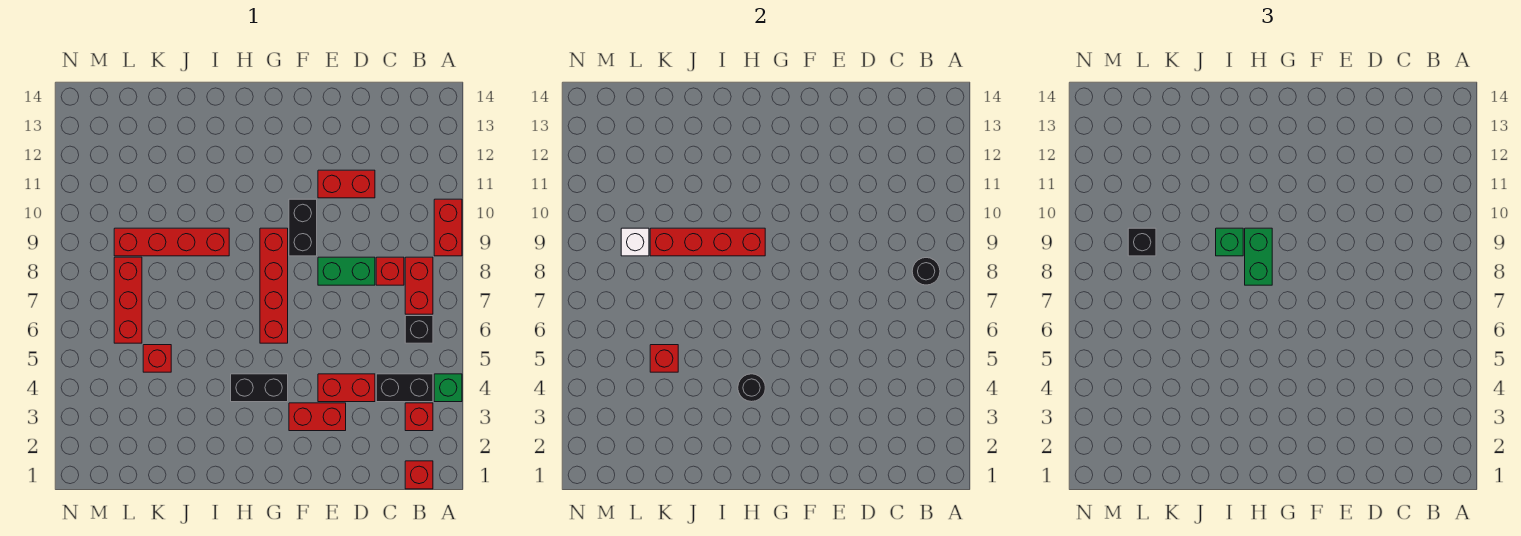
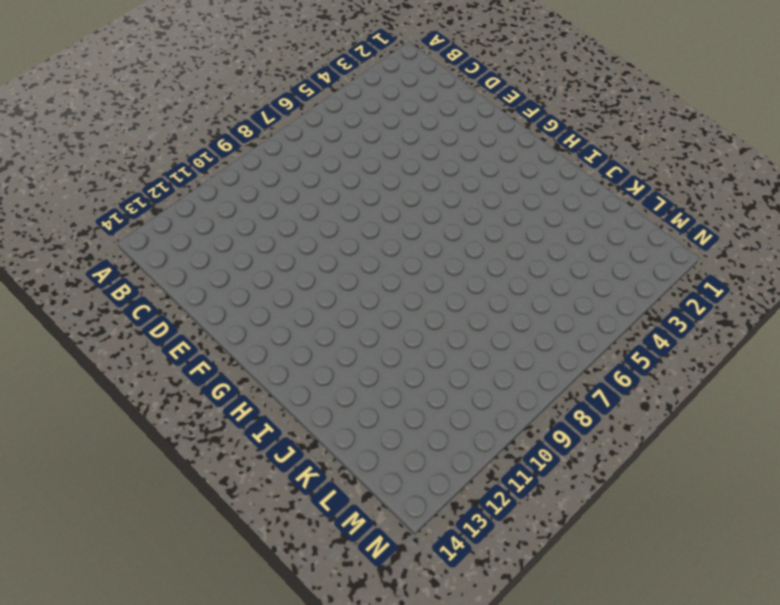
none -> green brick A4 level 1
none -> red brick A9:A10 level 1
none -> red brick B1 level 1

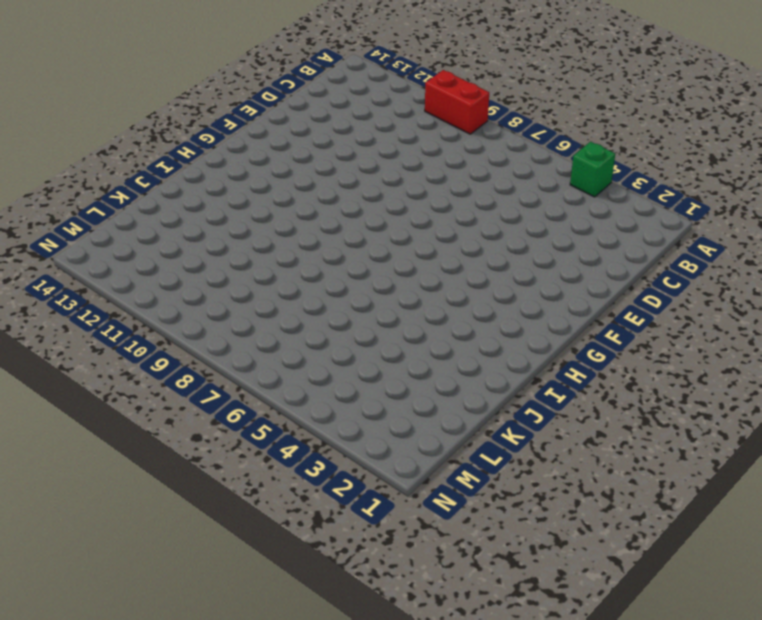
none -> red brick B1 level 1
none -> red brick B3 level 1
none -> black brick B4:C4 level 1

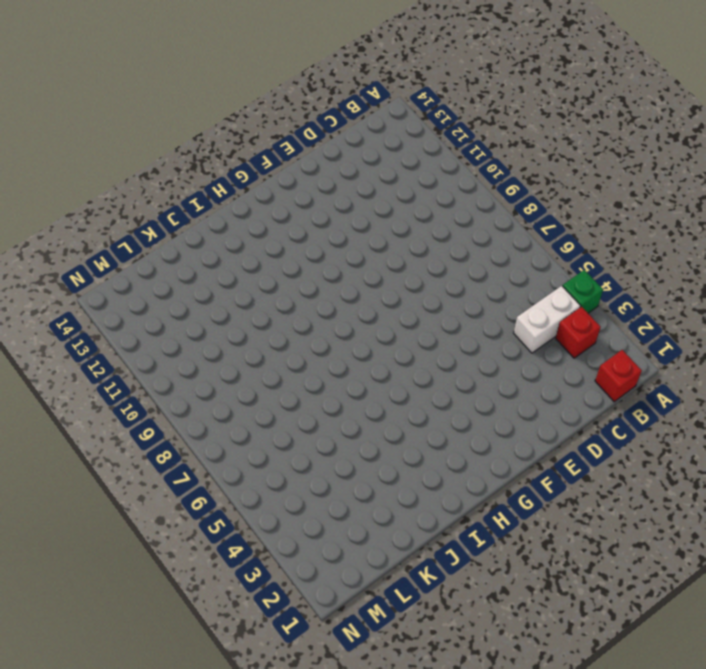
white brick B4:C4 level 1 -> black brick B4:C4 level 1
none -> red brick A9:A10 level 1
none -> black brick B6 level 1
none -> red brick B7:B8 level 1

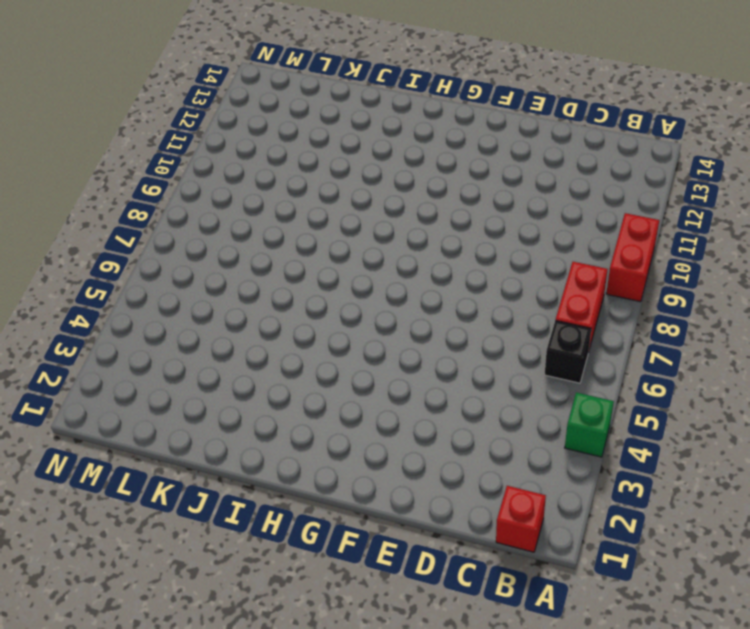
none -> red brick B3 level 1
none -> black brick B4:C4 level 1
none -> red brick C8 level 1

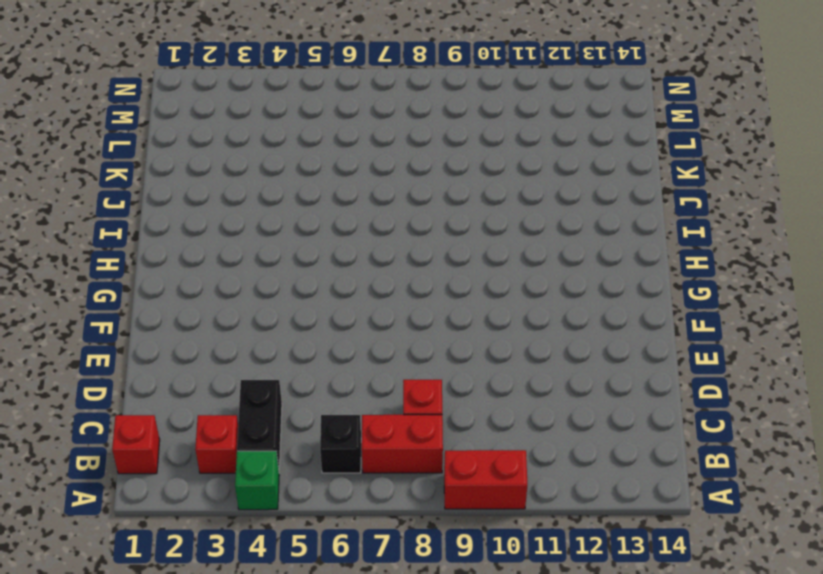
none -> red brick D4:E4 level 1
none -> green brick D8:E8 level 1
none -> red brick D11:E11 level 1

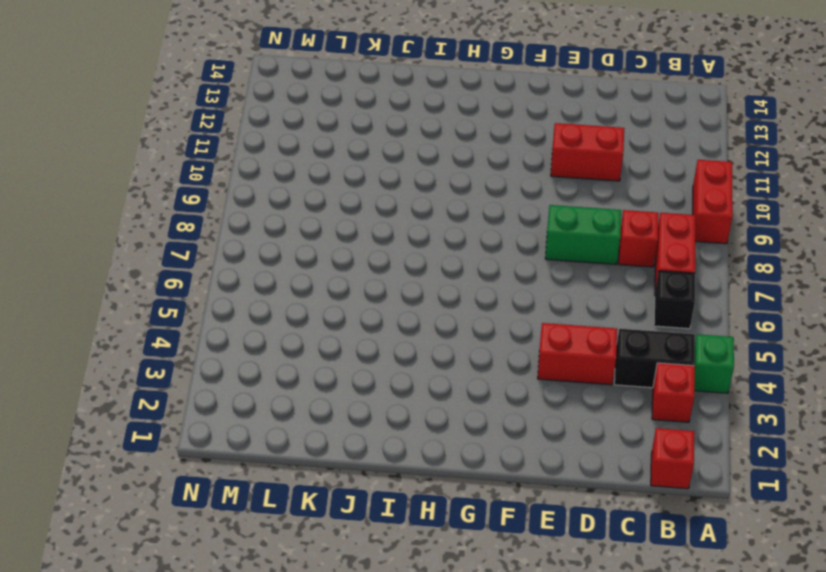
none -> red brick E3:F3 level 1
none -> black brick F9:F10 level 1
none -> black brick G4:H4 level 1

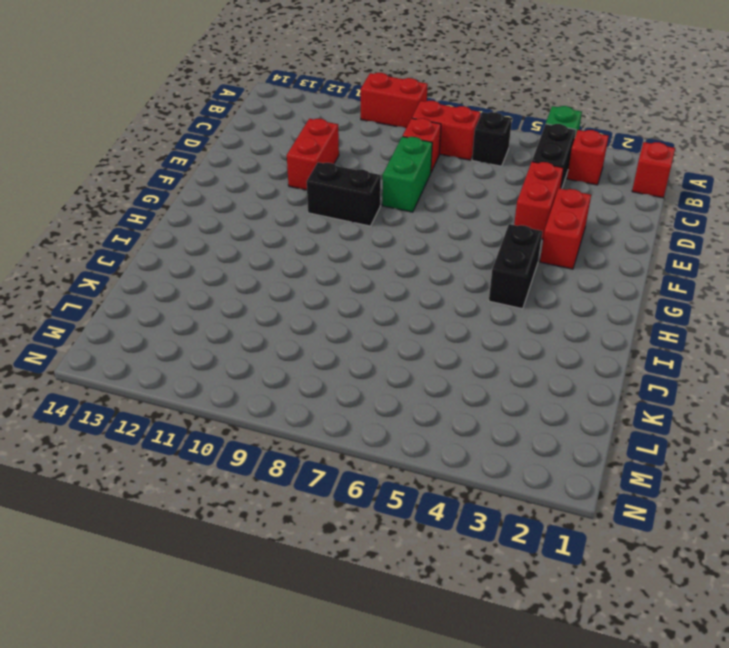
none -> red brick G6:G9 level 1
none -> red brick I9:L9 level 1
none -> red brick K5 level 1

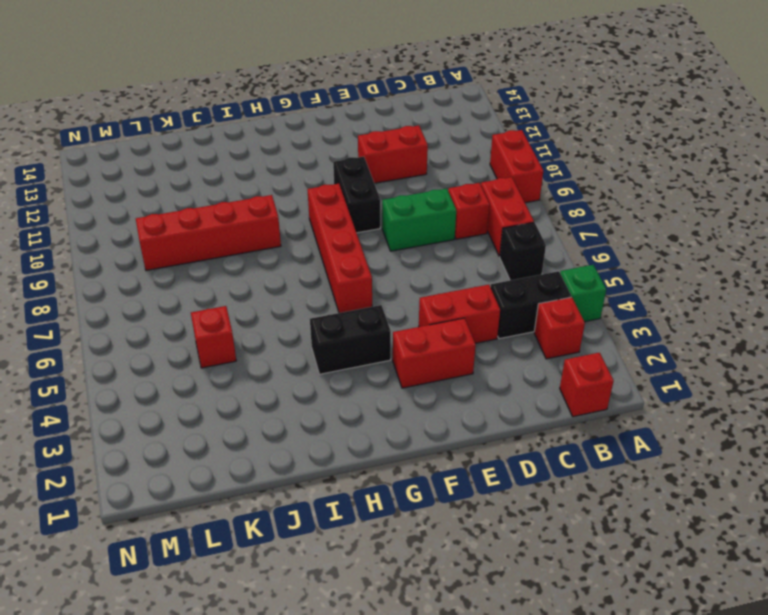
none -> red brick L6:L8 level 1
none -> black round brick B8 level 2
none -> black round brick H4 level 2

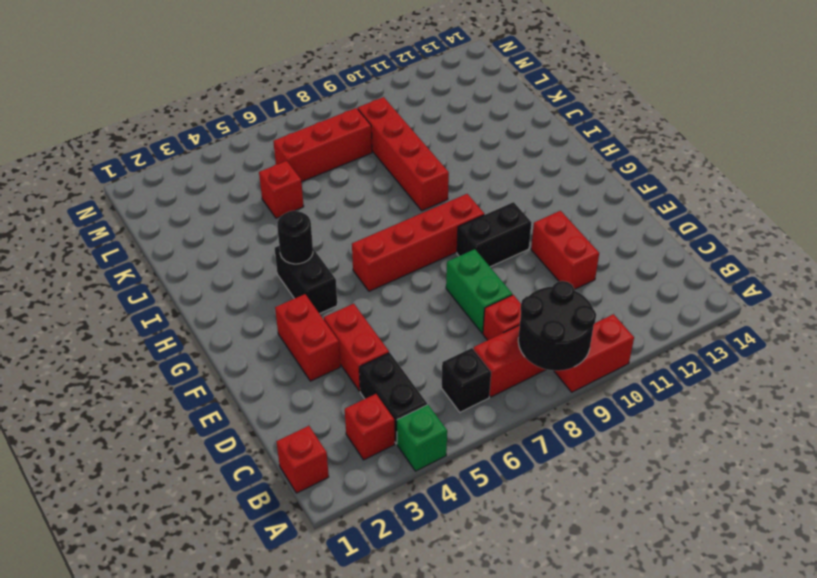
black round brick A8:B9 level 2 -> black round brick B8 level 2
none -> red brick H9:K9 level 2
none -> red brick K5 level 2
none -> white brick L9 level 2

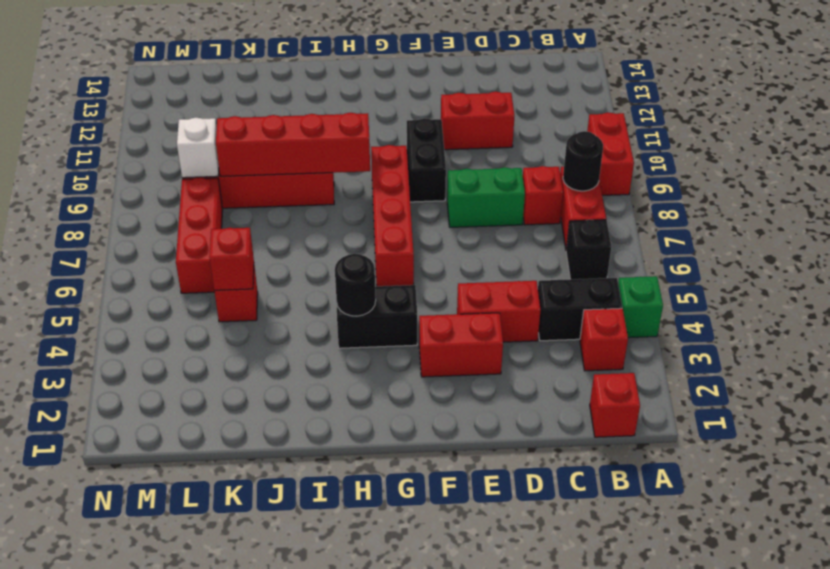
none -> green brick H8:H9 level 3
none -> green brick I9 level 3
none -> black brick L9 level 3

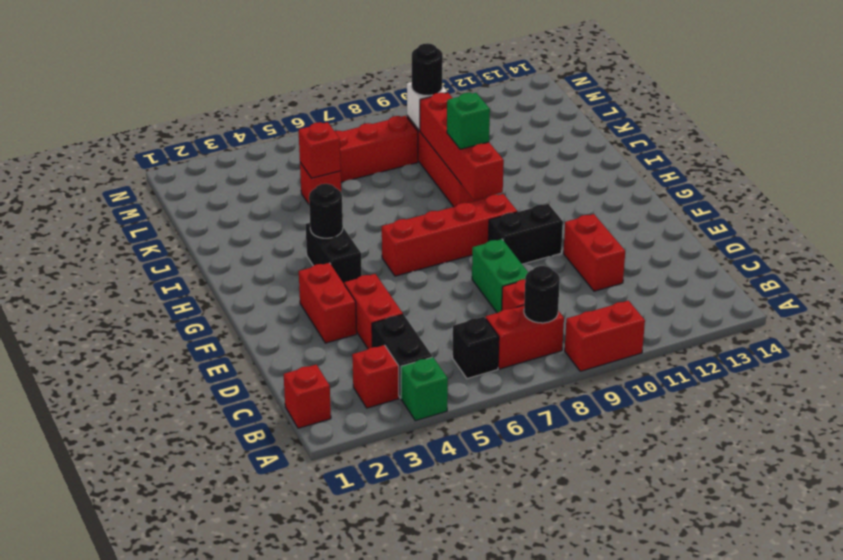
black round brick L9 level 3 -> black brick L9 level 3
none -> green brick H8:H9 level 3

